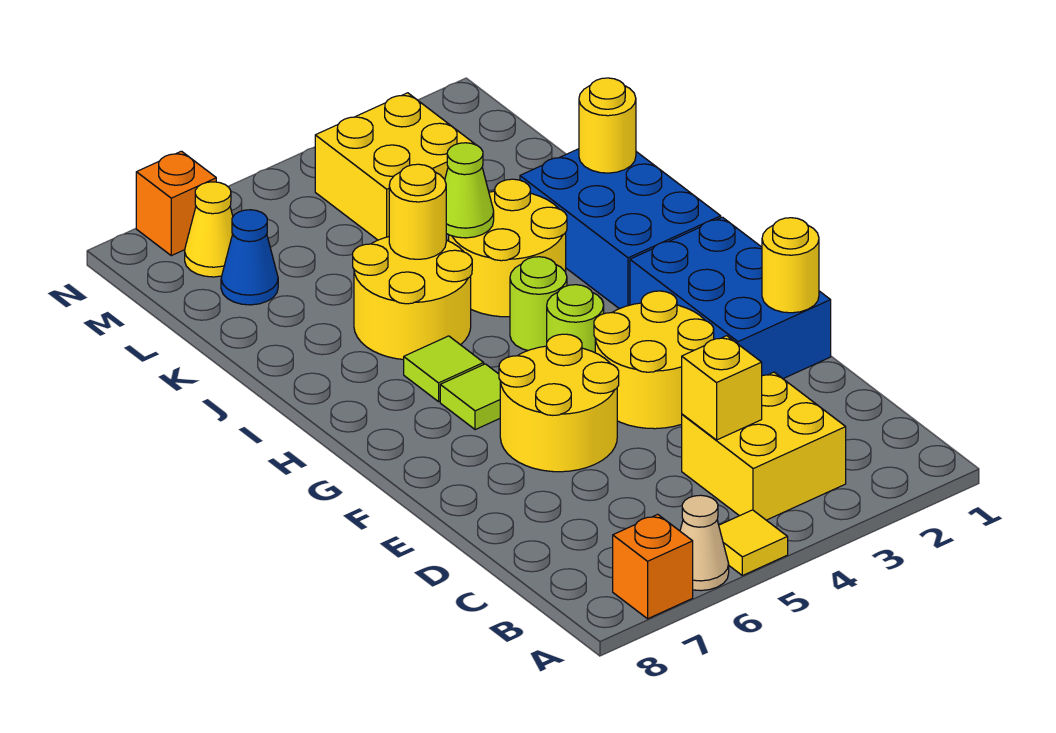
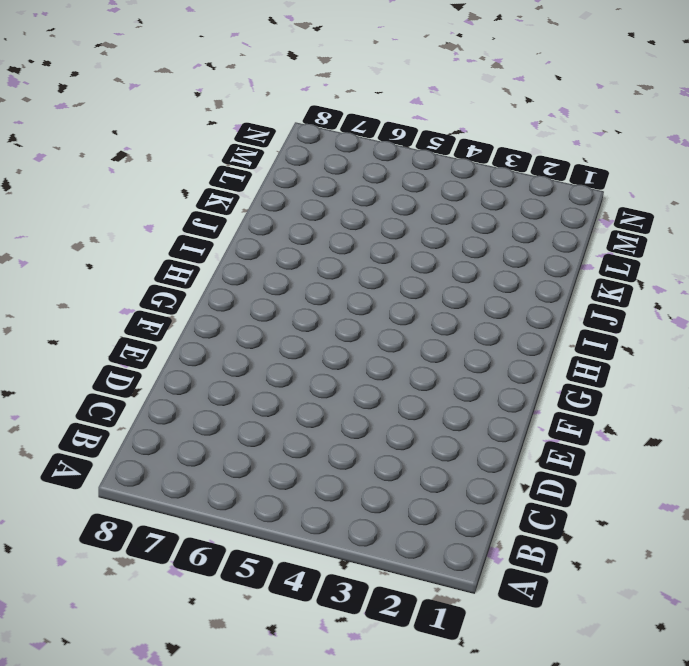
none -> yellow tile A5 level 1
none -> tan cone A6 level 1
none -> orange brick A7 level 1

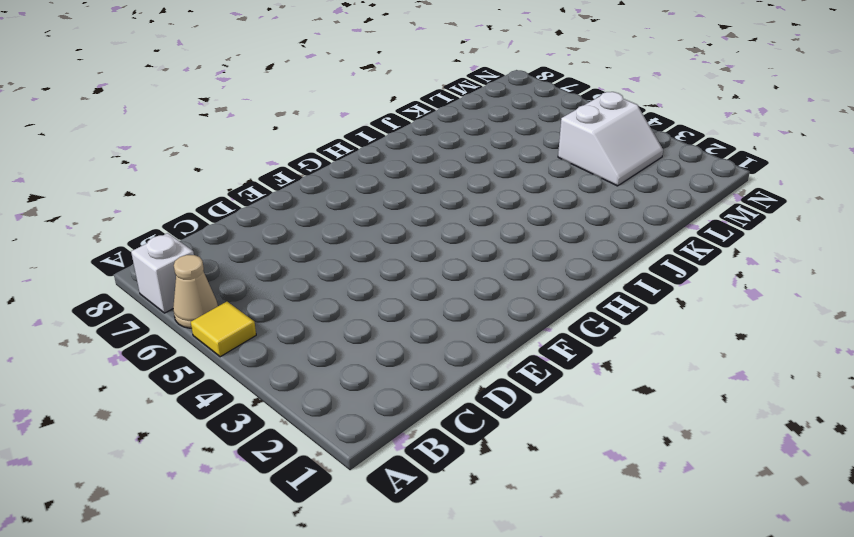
white brick A7 level 1 -> orange brick A7 level 1
white slope L3:M4 level 1 top 4 -> yellow brick L3:M4 level 1
none -> yellow brick B3:C4 level 1
none -> blue brick E1:G2 level 1
none -> yellow round brick E3:F4 level 1

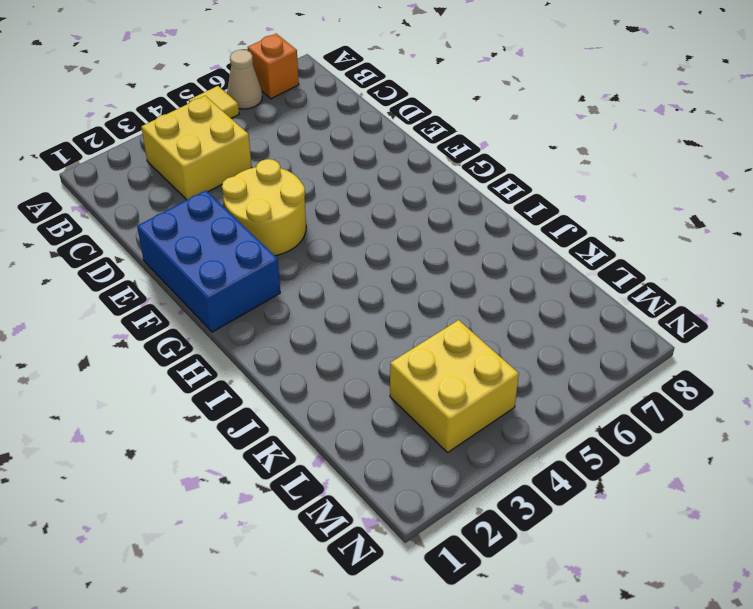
none -> yellow round brick E5:F6 level 1
none -> lime round brick G4 level 1
none -> lime tile G6 level 1

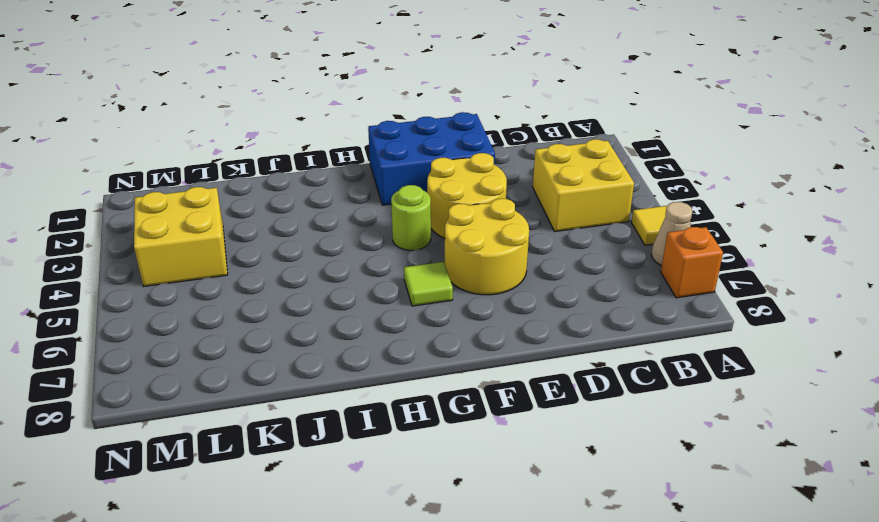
none -> blue brick H1:J2 level 1
none -> lime round brick H4 level 1
none -> lime tile H6 level 1

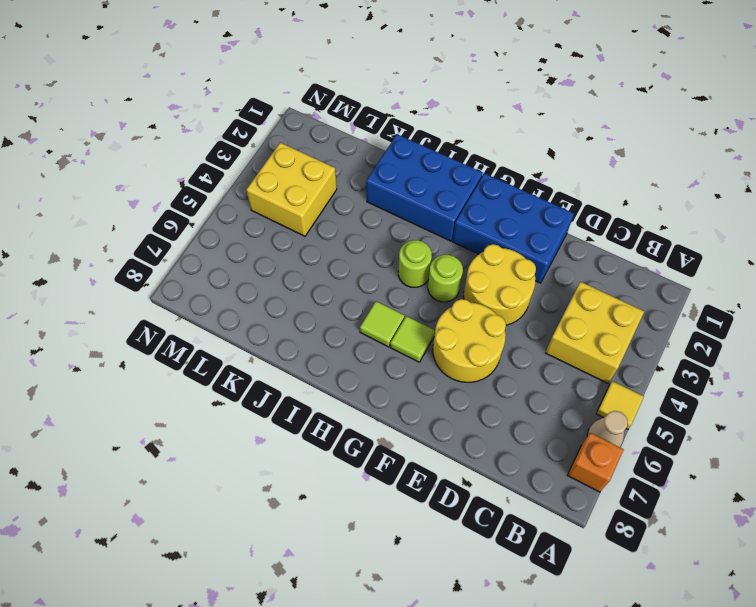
none -> yellow round brick I3:J4 level 1
none -> yellow round brick I5:J6 level 1
none -> blue cone L7 level 1

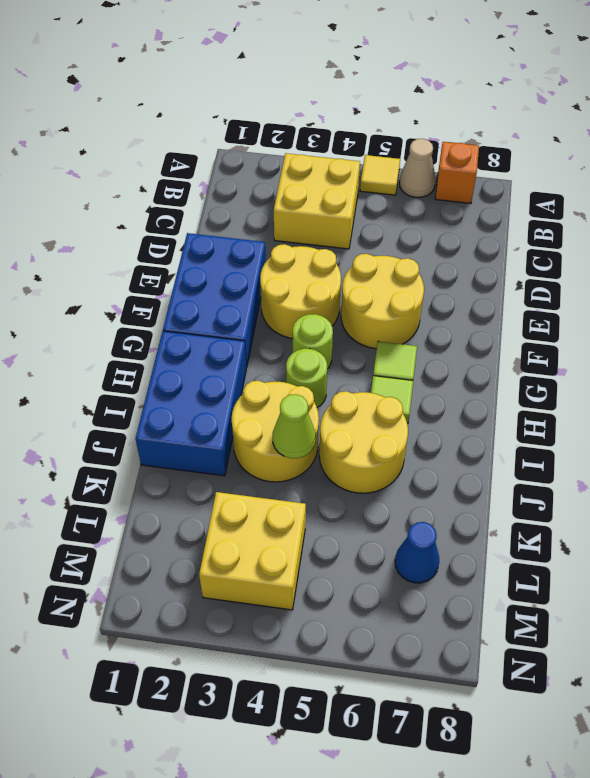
none -> yellow cone M7 level 1
none -> orange brick N7 level 1
none -> yellow brick C4 level 2

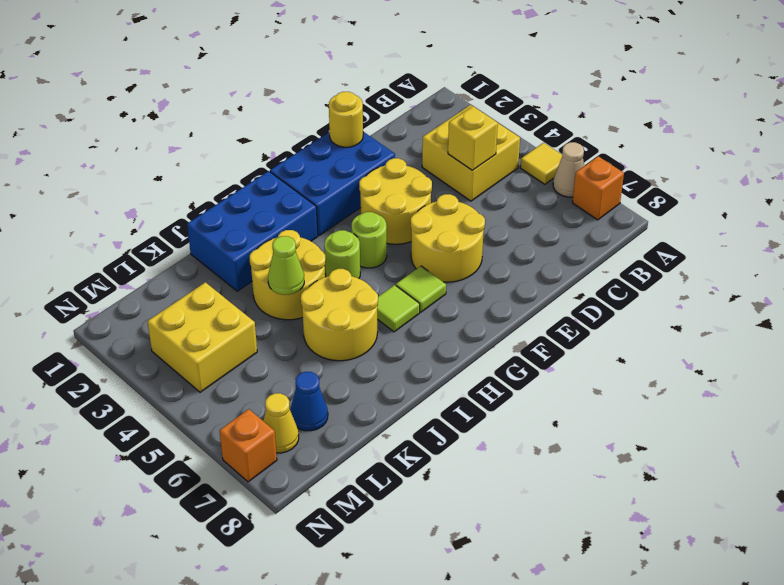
none -> yellow round brick J1 level 2
none -> yellow round brick J5 level 2

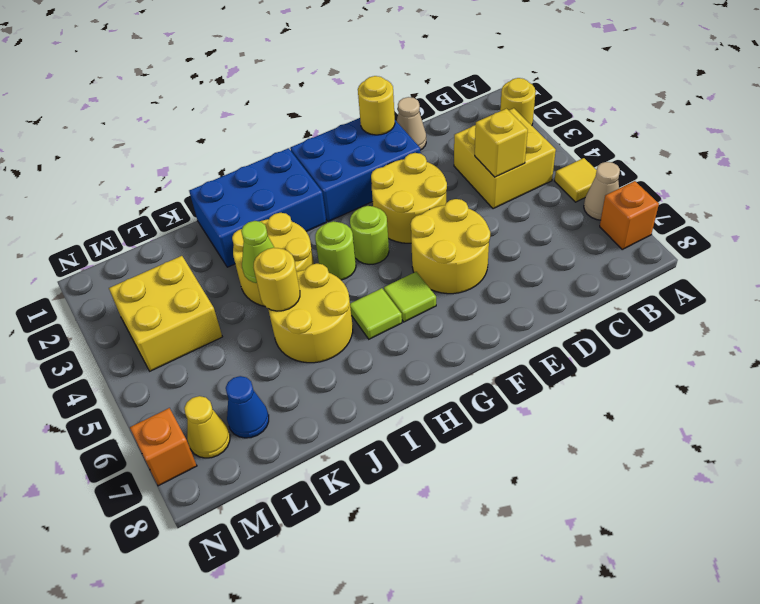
yellow round brick A2 level 1 -> yellow round brick J1 level 2
tan cone D1 level 1 -> none

